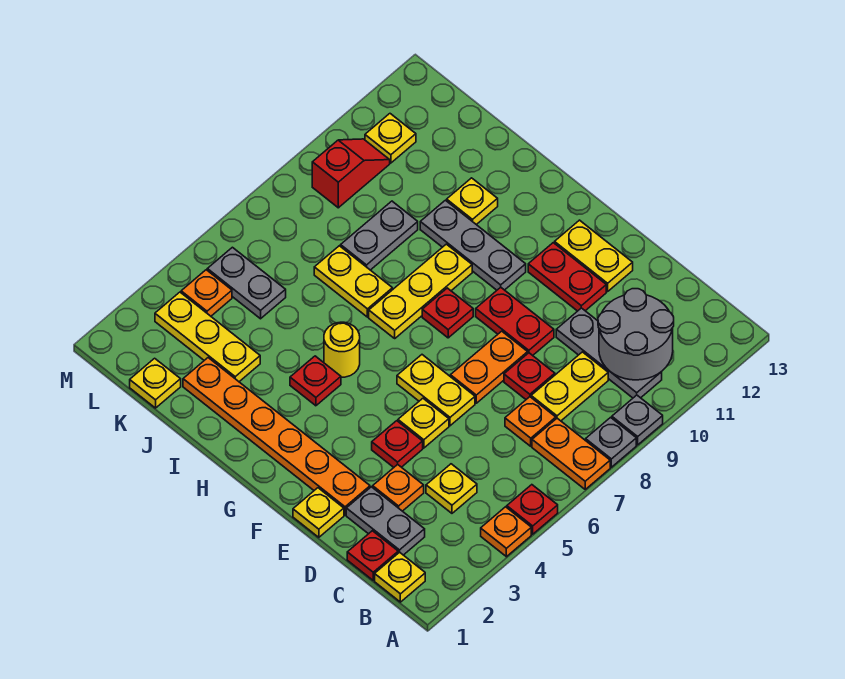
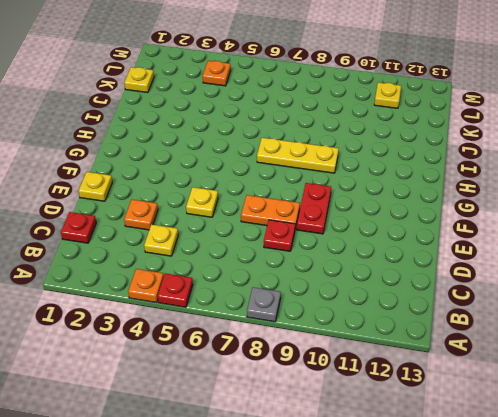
none -> orange plate A7:B7 level 1
none -> grey plate A9 level 1
none -> yellow plate B1 level 1
none -> grey plate B10:D10 level 1

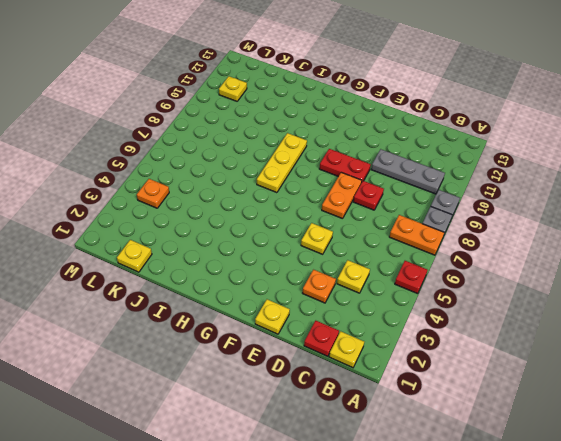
none -> orange plate A4 level 1
none -> grey plate C2:D2 level 1
none -> orange plate C7 level 1
none -> yellow plate C8:C9 level 1

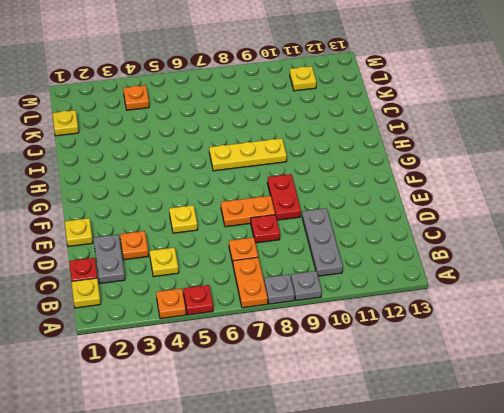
none -> yellow plate C8:C9 level 1
none -> orange plate E2:J2 level 1
none -> red plate E4 level 1
none -> yellow plate E6:F6 level 1

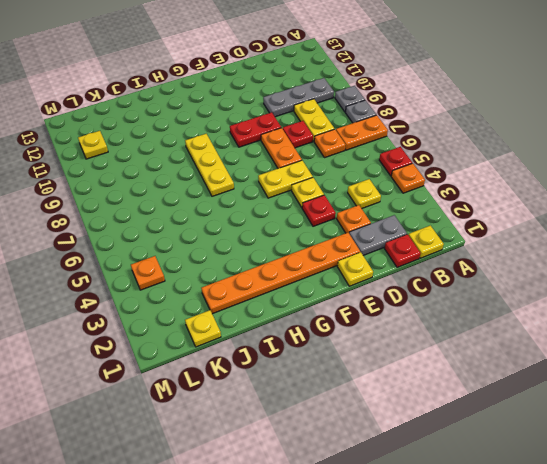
none -> red plate E11:F11 level 1
none -> yellow plate E12:F12 level 1
none -> red plate G8 level 1
none -> grey plate G10:I10 level 1

